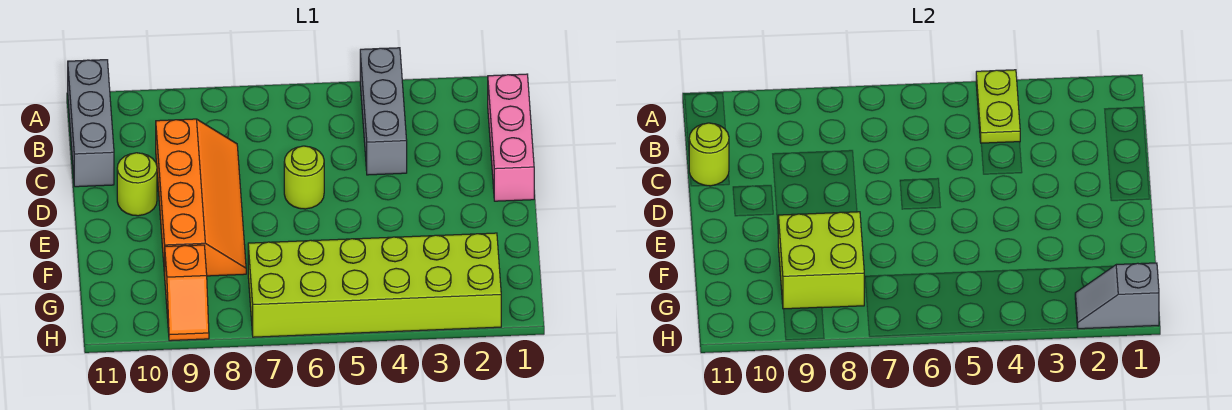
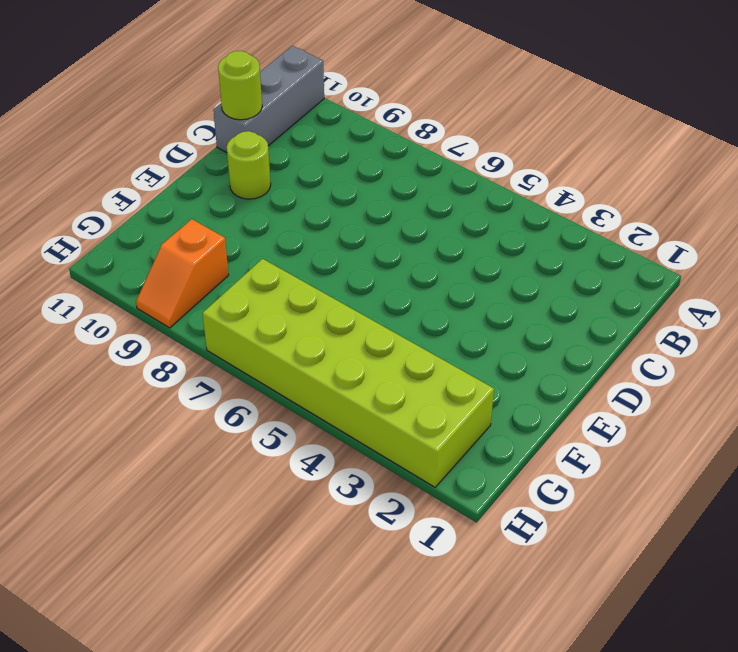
none -> grey brick A4:C4 level 1
none -> pink brick B1:D1 level 1
none -> orange slope C8:F9 level 1 top 9

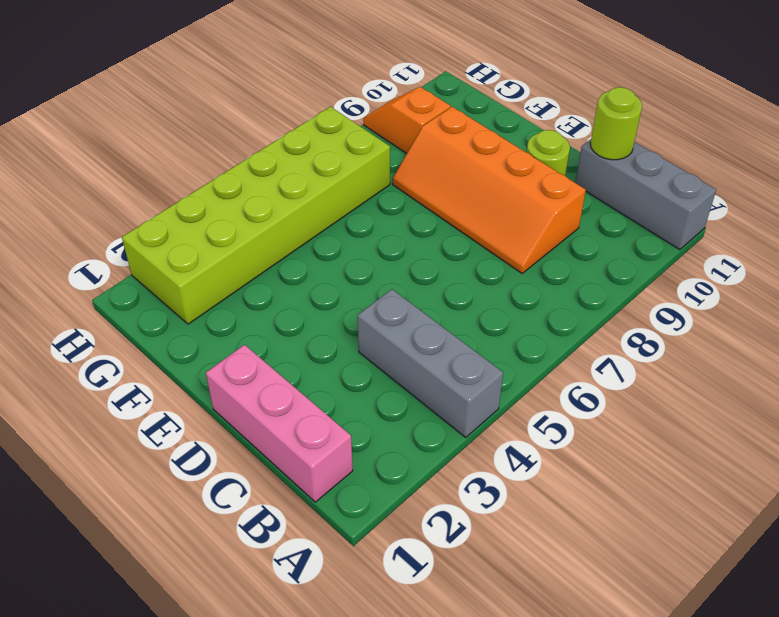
none -> lime round brick D6 level 1
none -> lime plate A4:B4 level 2
none -> lime brick F8:G9 level 2

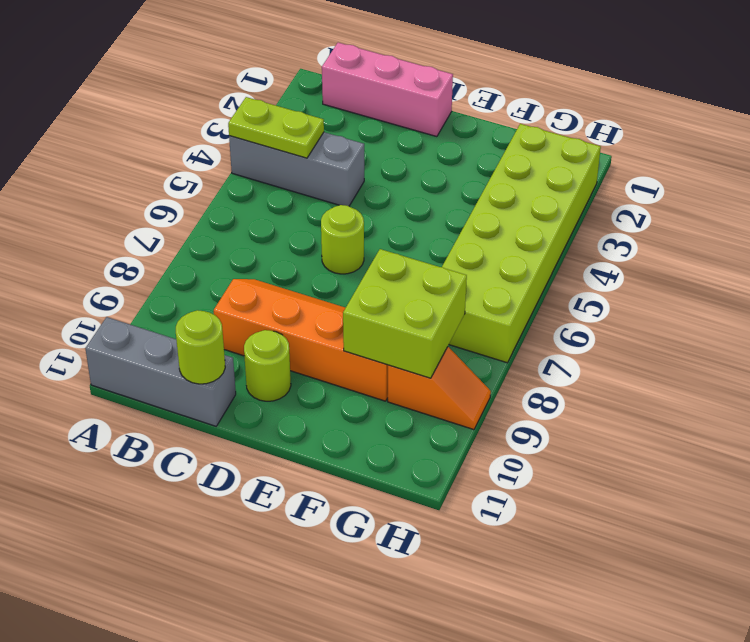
none -> grey slope H1:H2 level 2 top 1

